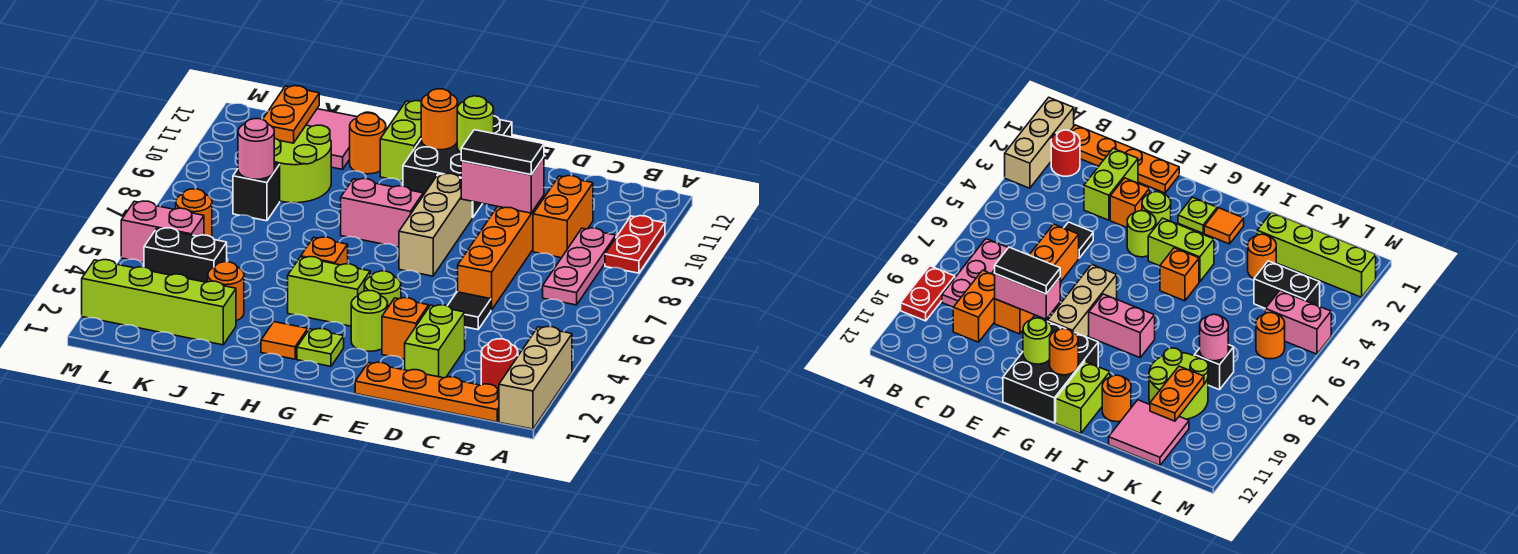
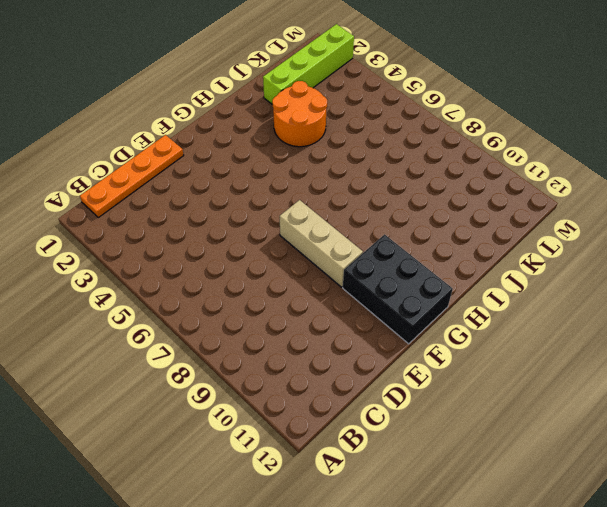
orange round brick I3:J4 level 1 -> orange round brick J3 level 1
none -> tan brick A1:A3 level 1
none -> red plate A9:A10 level 1
none -> red round brick B2 level 1
none -> pink plate B7:B9 level 1

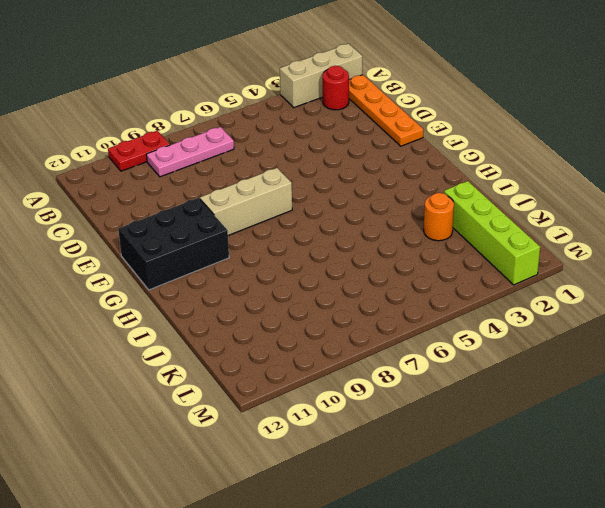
none -> orange brick C9:C10 level 1
none -> lime brick D2:D3 level 1
none -> black tile D5 level 1
none -> orange brick D6:D9 level 1

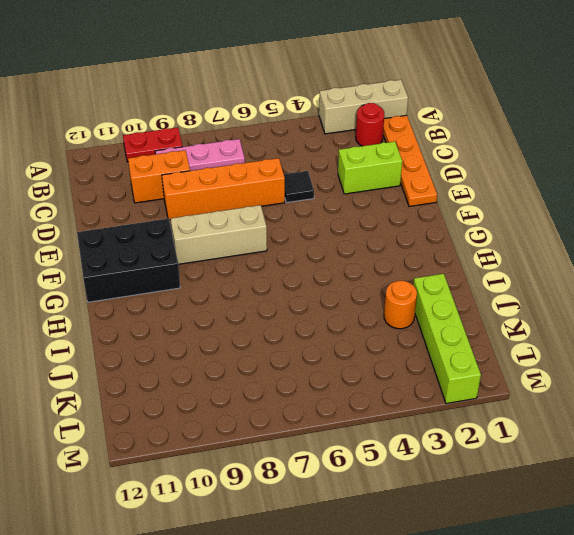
none -> orange brick E3 level 1
none -> lime round brick F3 level 1
none -> lime round brick F4 level 1
none -> lime plate G2 level 1

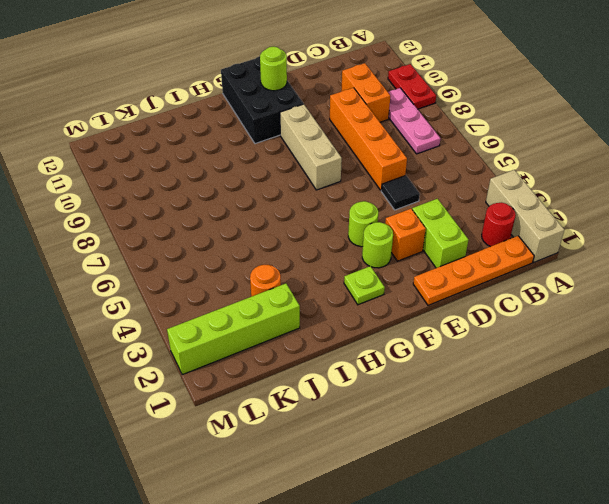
none -> lime brick G4:H4 level 1
none -> pink brick G8:H8 level 1
none -> orange tile H2 level 1
none -> orange brick H5 level 1

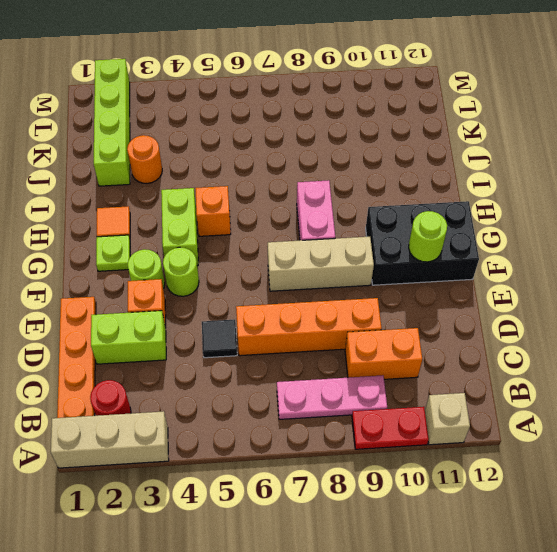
tan brick A11 level 1 -> none
none -> lime brick H11:H12 level 1
none -> orange round brick I11 level 1
none -> lime round brick J9:K10 level 1
none -> pink tile J11:K12 level 1

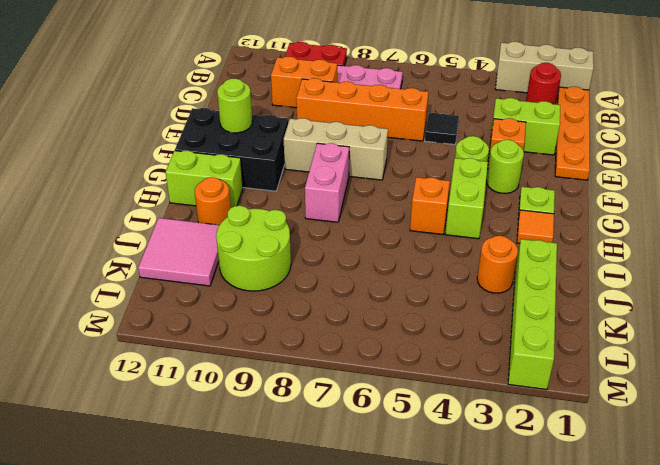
none -> black brick K4:L4 level 1
none -> black brick K8 level 1
none -> pink brick L5:M5 level 1
none -> orange round brick L6 level 1

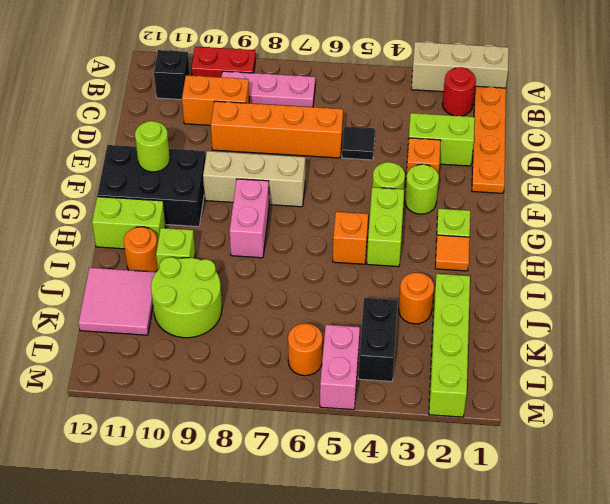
black brick B11 level 1 -> black brick K8 level 1
lime brick I10 level 1 -> none
none -> pink brick D9:E9 level 2
none -> orange round brick G11 level 2
none -> pink round brick K8 level 2
none -> orange plate K10:K11 level 2

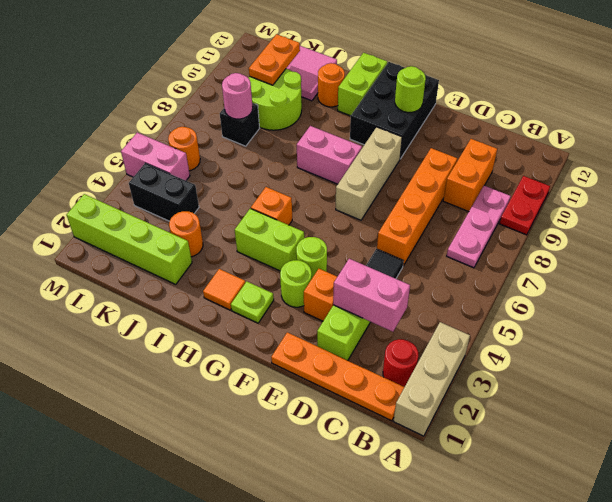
pink brick C3:D3 level 2 -> pink brick D9:E9 level 2
none -> orange round brick G11 level 2
none -> black tile D9:E9 level 3

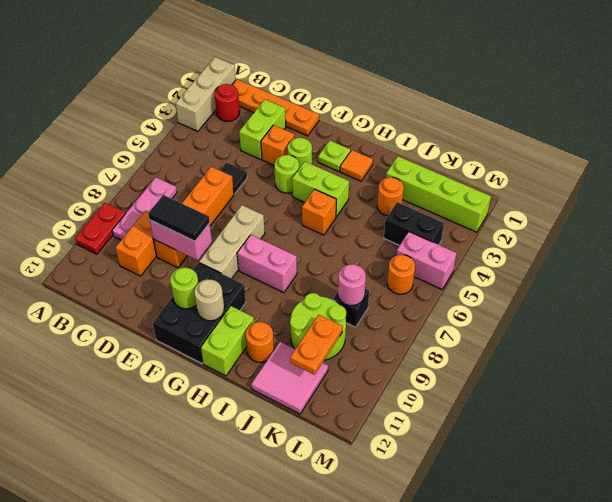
tan round brick G11 level 2 -> orange round brick G11 level 2

